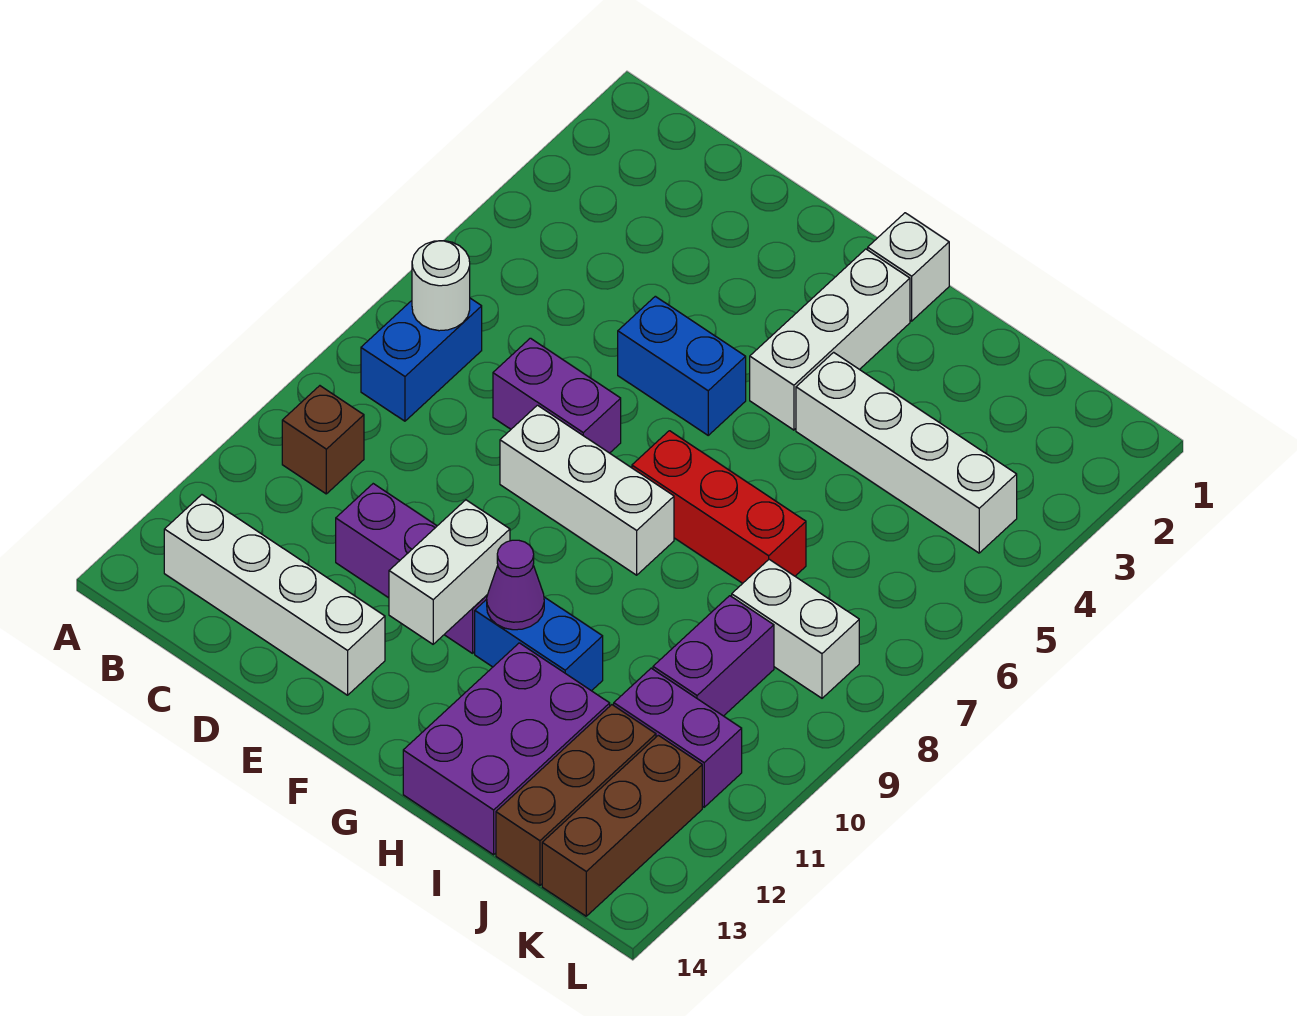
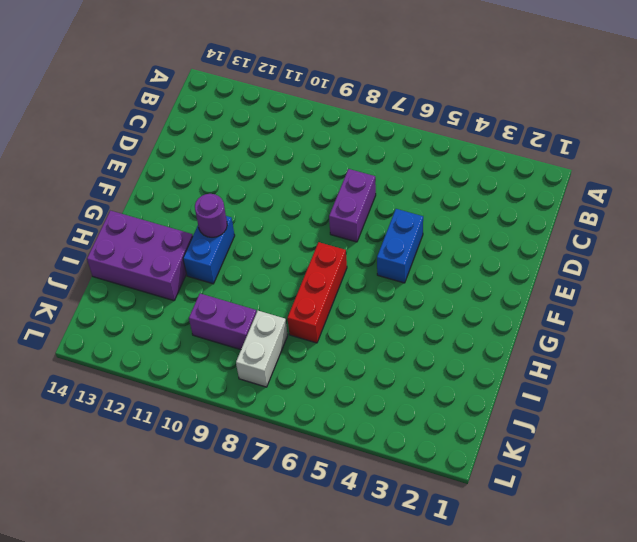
purple round brick G11 level 2 -> purple cone G11 level 2
none -> blue brick B7:B8 level 1
none -> brown brick B10 level 1
none -> white brick B13:E13 level 1

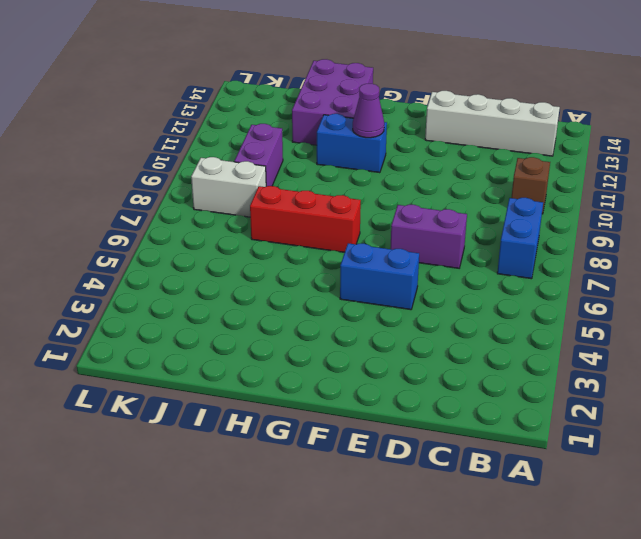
none -> purple brick D11:F11 level 1
none -> white brick E8:G8 level 1
none -> white brick G1 level 1

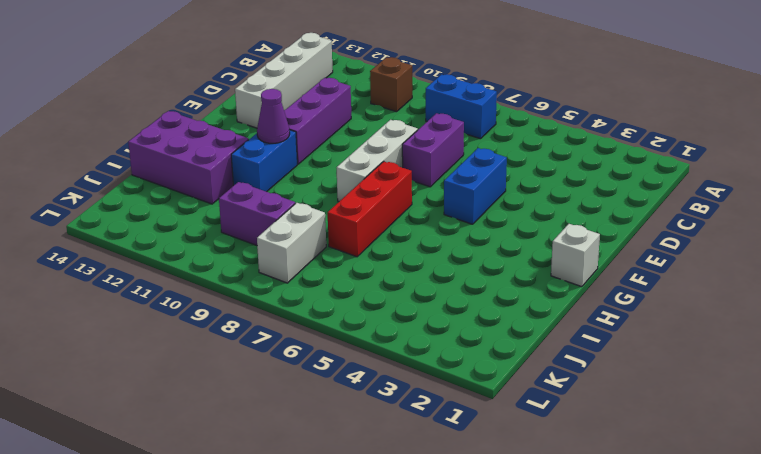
none -> white brick G2:G4 level 1
none -> white brick H4:K4 level 1
none -> purple brick J11:K11 level 1

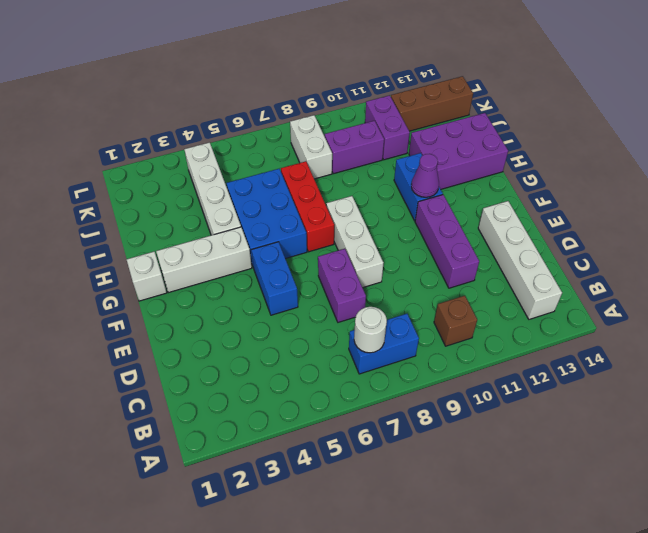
blue brick G5:I6 level 1 -> none
none -> brown brick J12:J14 level 1
none -> white brick F11:F12 level 2

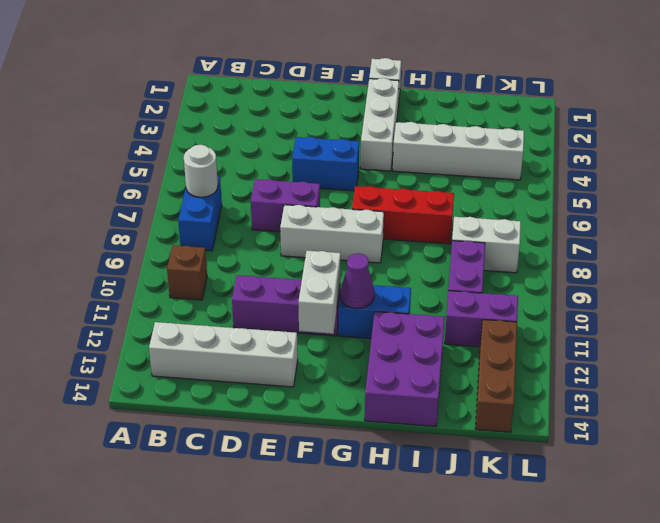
none -> brown brick J12:J14 level 1

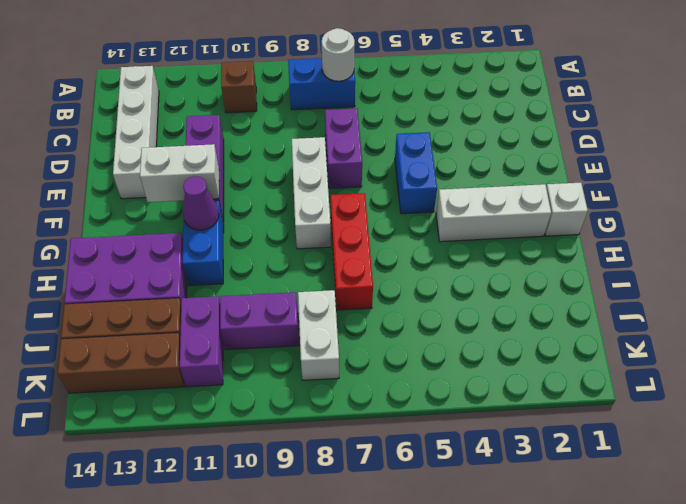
none -> white brick H4:K4 level 1

